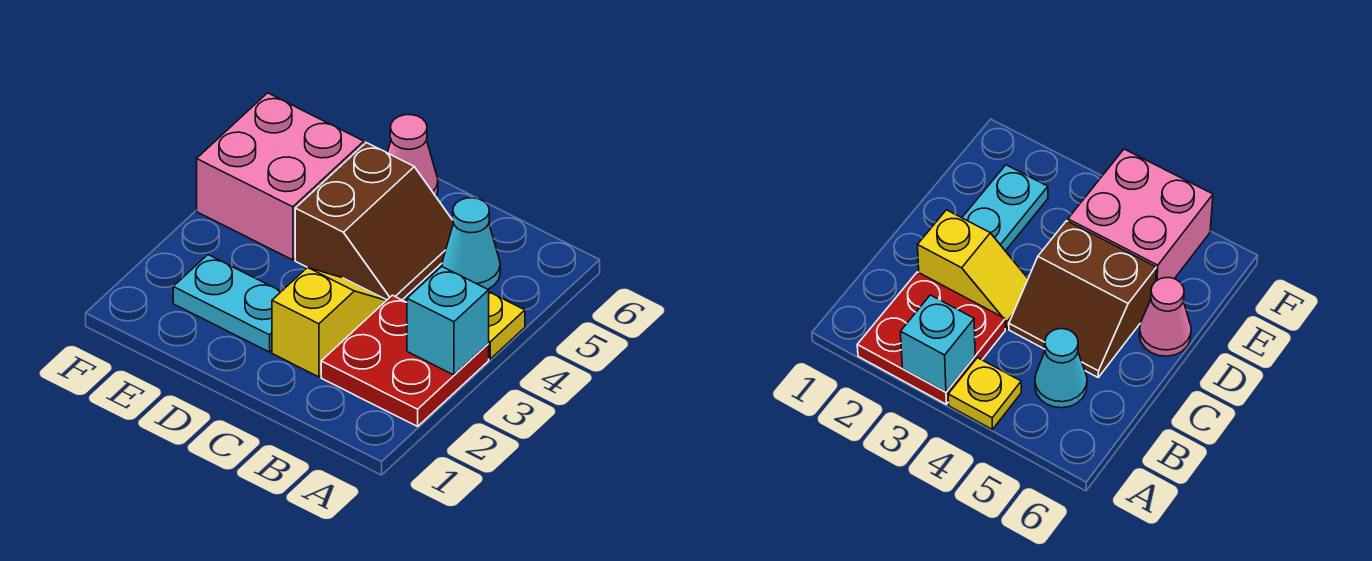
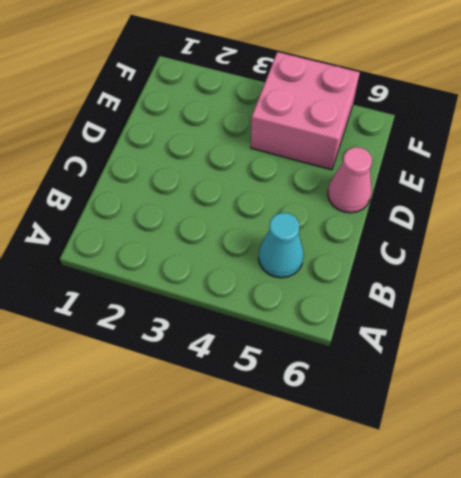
none -> red plate A2:B3 level 1
none -> yellow plate A4 level 1

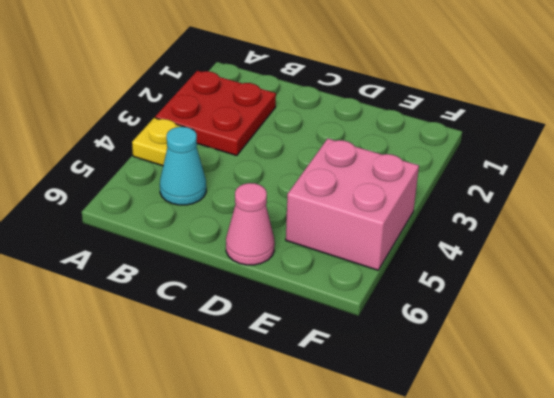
none -> yellow slope C2:C3 level 1 top 2
none -> brown slope C4:D5 level 1 top D

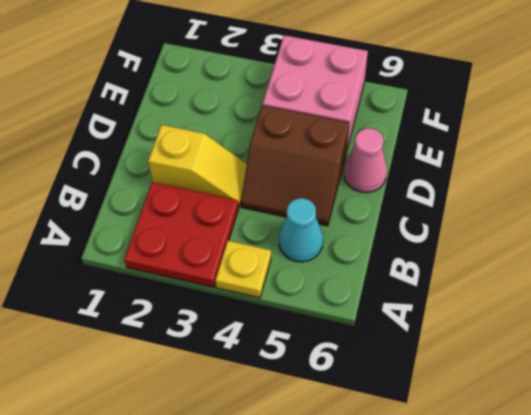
none -> cyan plate D2:E2 level 1
none -> cyan brick A3 level 2

